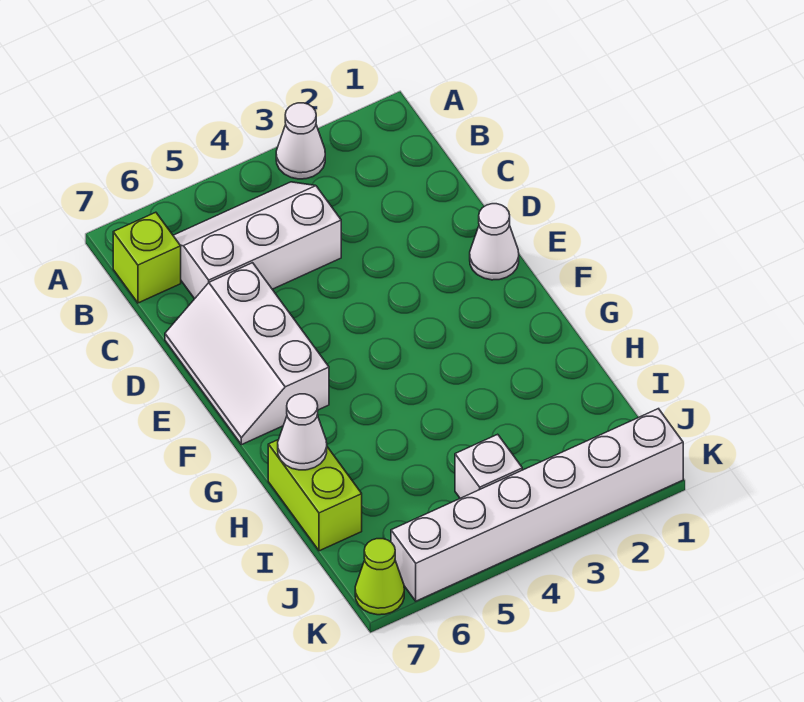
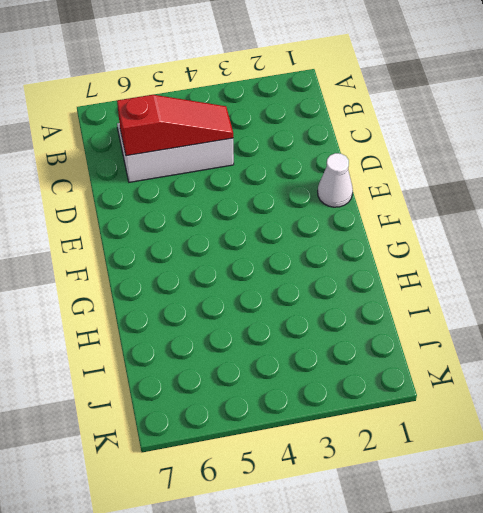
red slope C4:C6 level 2 top 6 -> none
none -> white cone A3 level 1
none -> lime brick B7 level 1

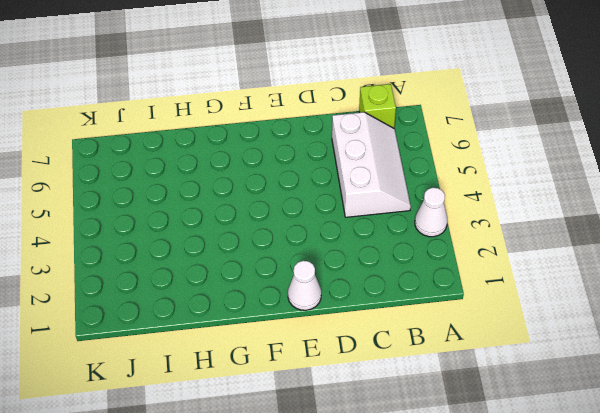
none -> white slope D6:F7 level 1 top 6
none -> lime brick H7:I7 level 1

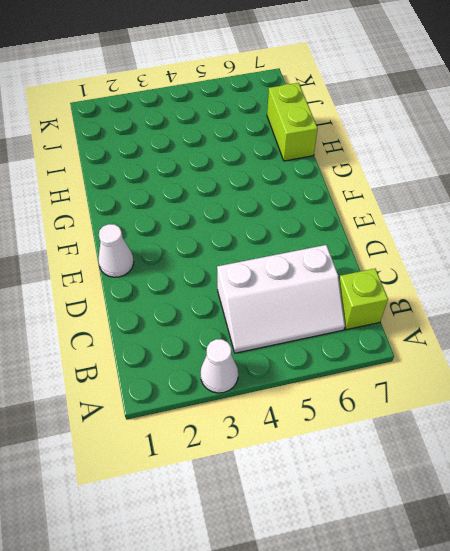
none -> white slope D6:F7 level 1 top 6
none -> white brick J4 level 1

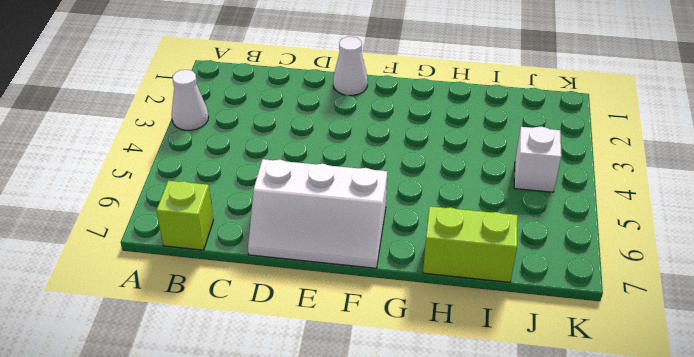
none -> white slope B4:C6 level 1 top C
none -> white brick K1:K6 level 1

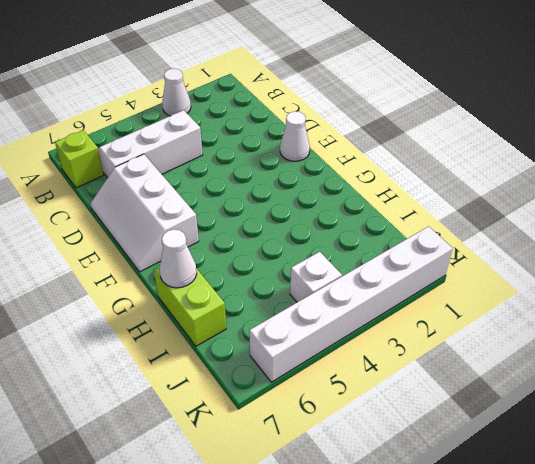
none -> lime cone K7 level 1

